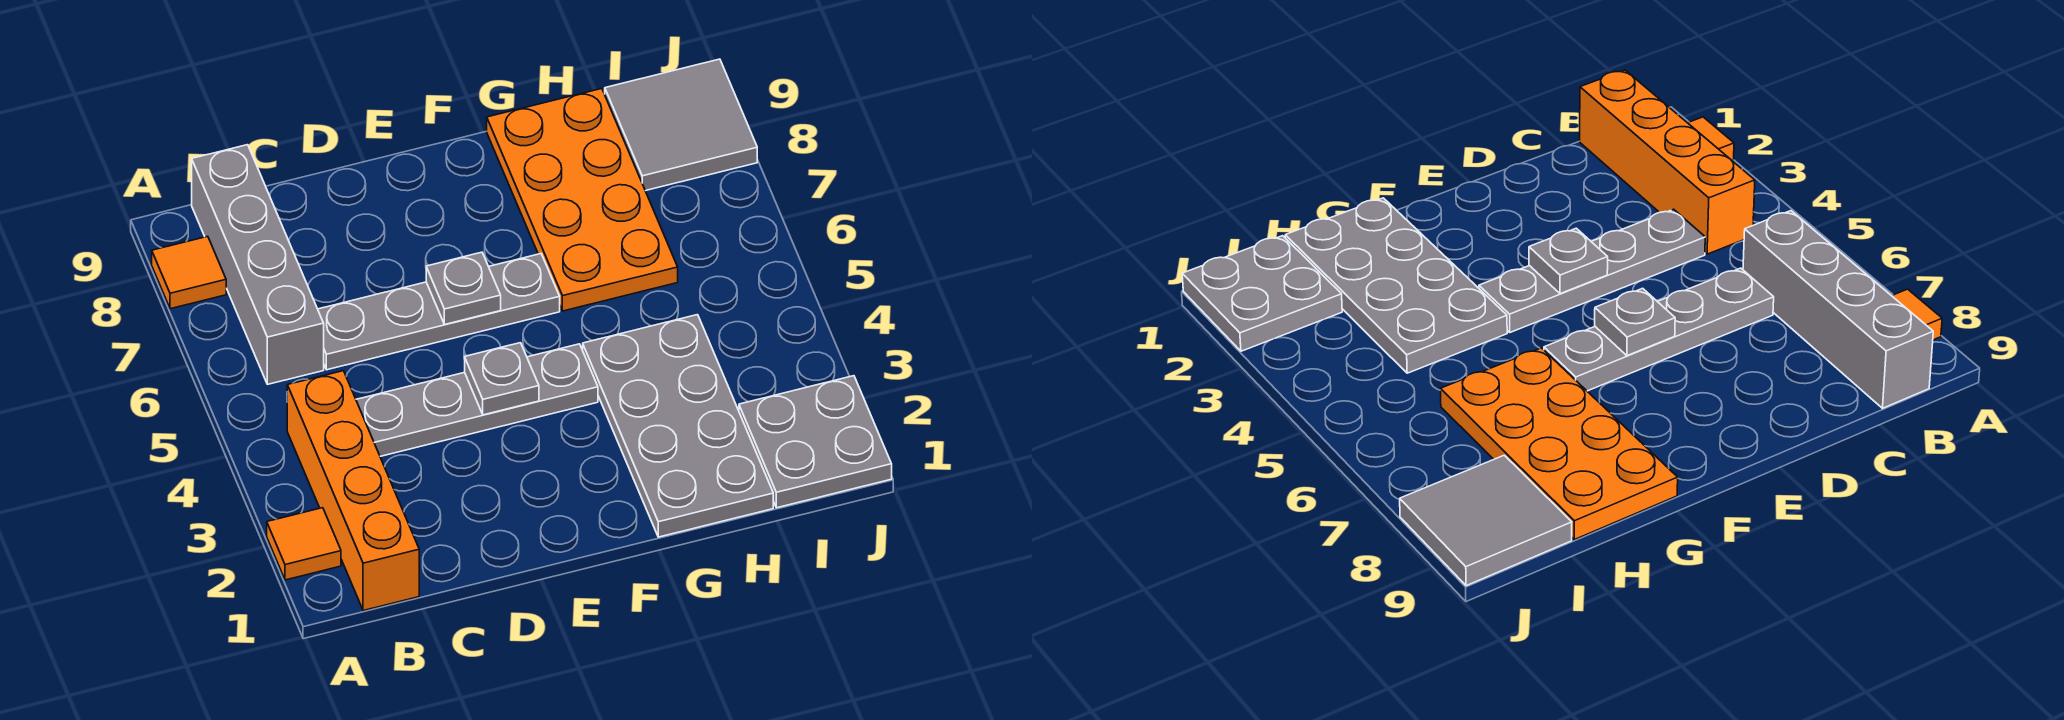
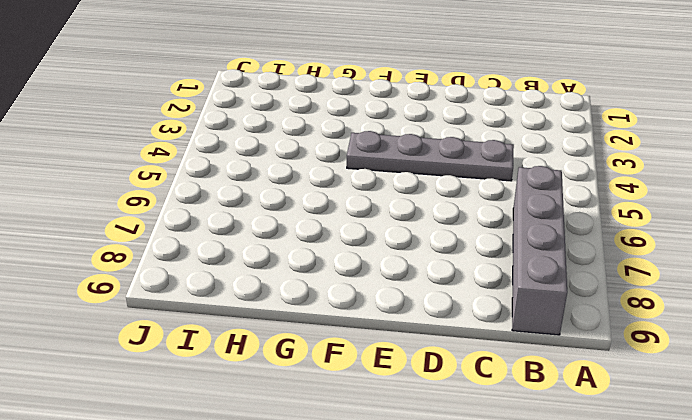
none -> orange tile A2 level 1
none -> orange tile A8 level 1
none -> orange brick B1:B4 level 1

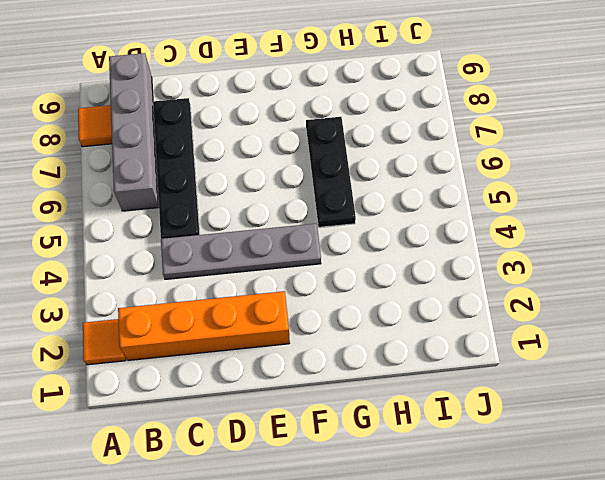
orange brick B2:E2 level 1 -> orange brick B1:B4 level 1
black plate C5:C8 level 1 -> grey plate C6:F6 level 1
black plate G5:G7 level 1 -> orange plate G6:H9 level 1
none -> grey plate G1:H4 level 1
none -> grey plate I1:J2 level 1
none -> grey tile I8:J9 level 1

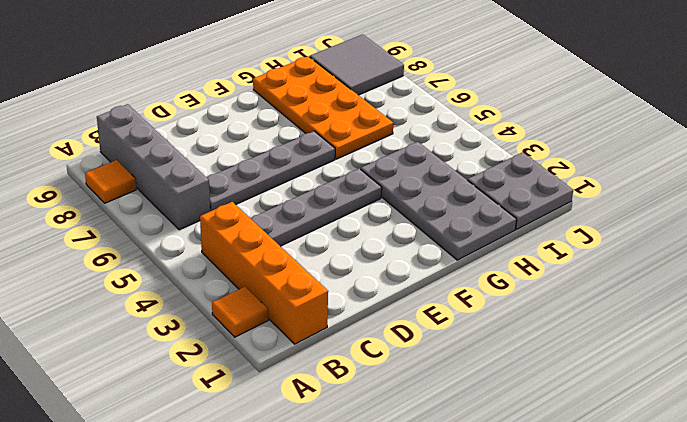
none -> grey plate E4 level 2
none -> grey plate E6 level 2

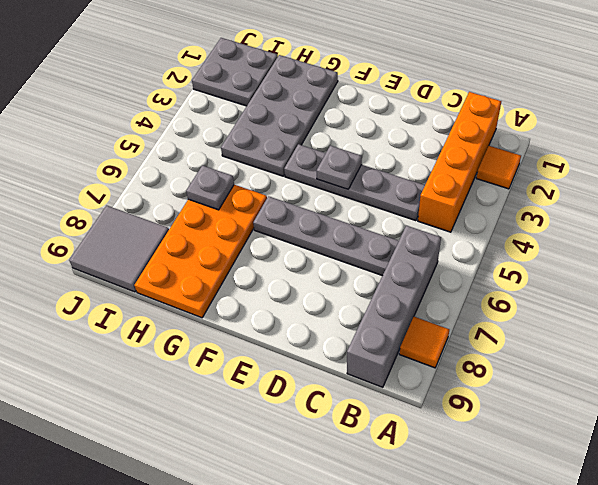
grey plate H6 level 2 -> grey plate E6 level 2

